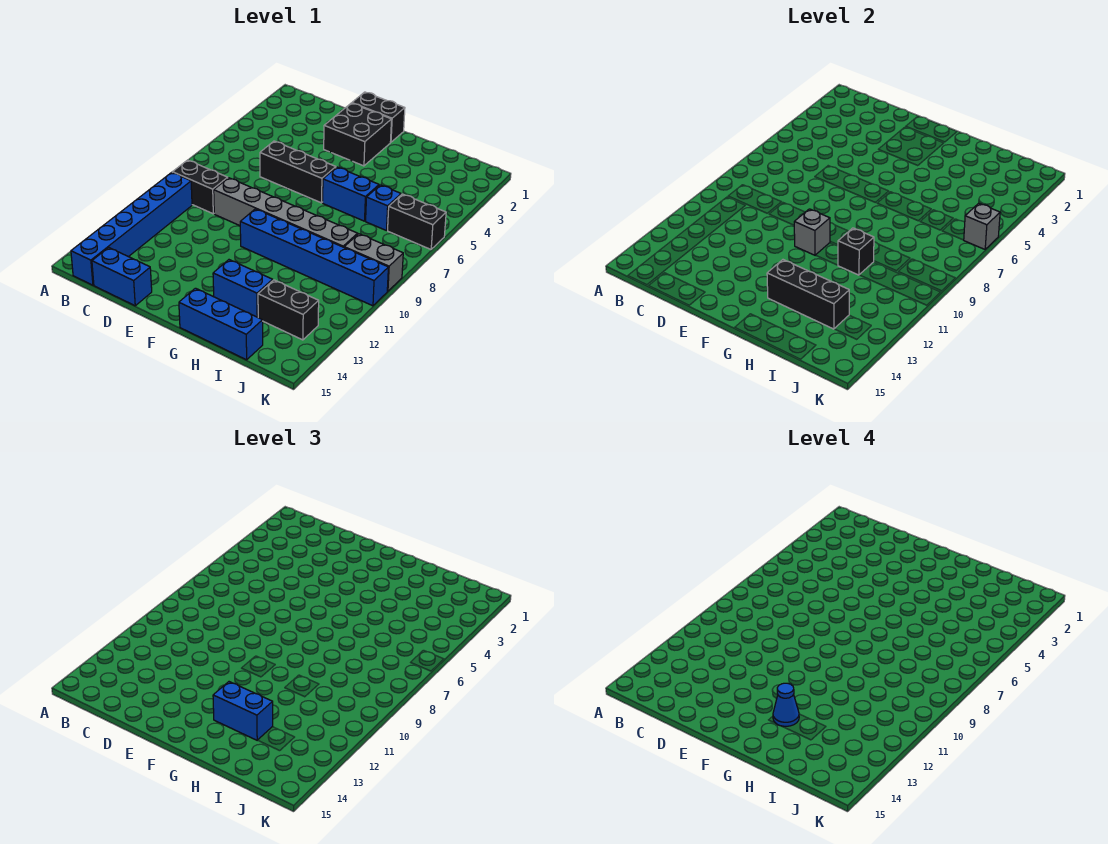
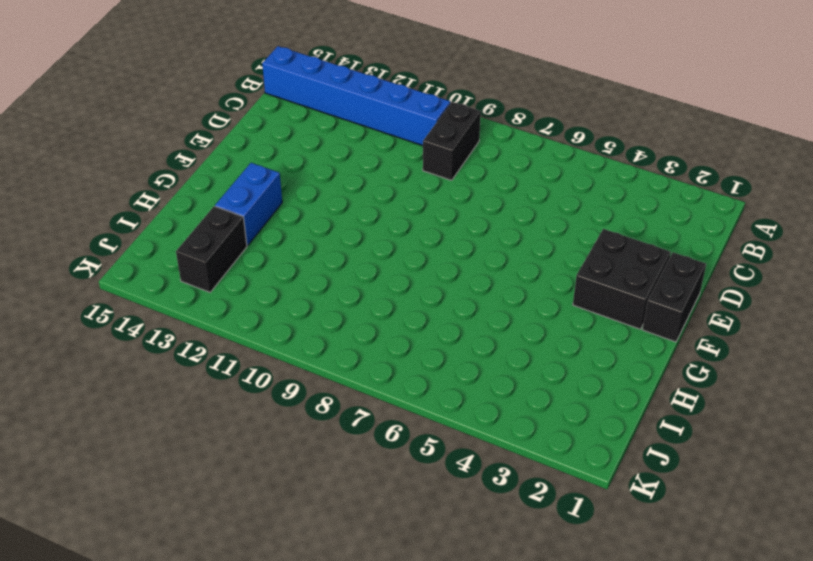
none -> blue brick C15:D15 level 1
none -> black brick D6:F6 level 1
none -> grey brick D9:I9 level 1

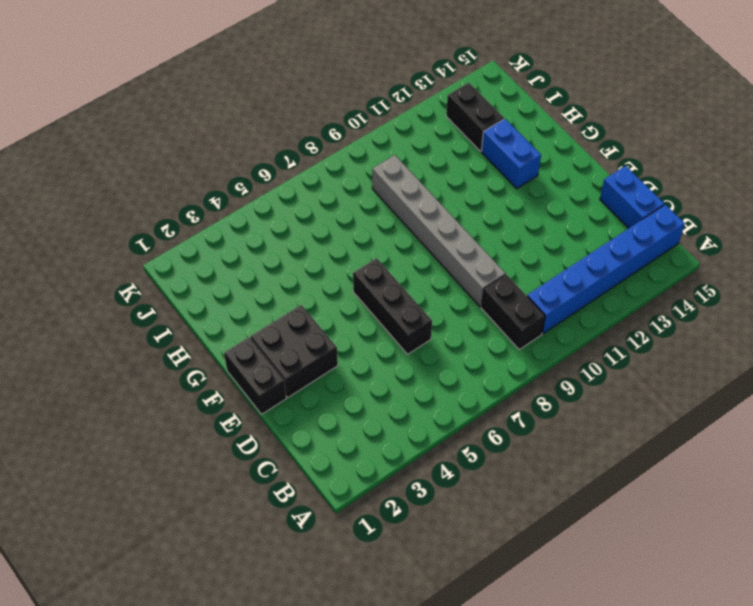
none -> blue brick F10:K10 level 1
none -> blue brick G6:H6 level 1
none -> blue brick G15:I15 level 1

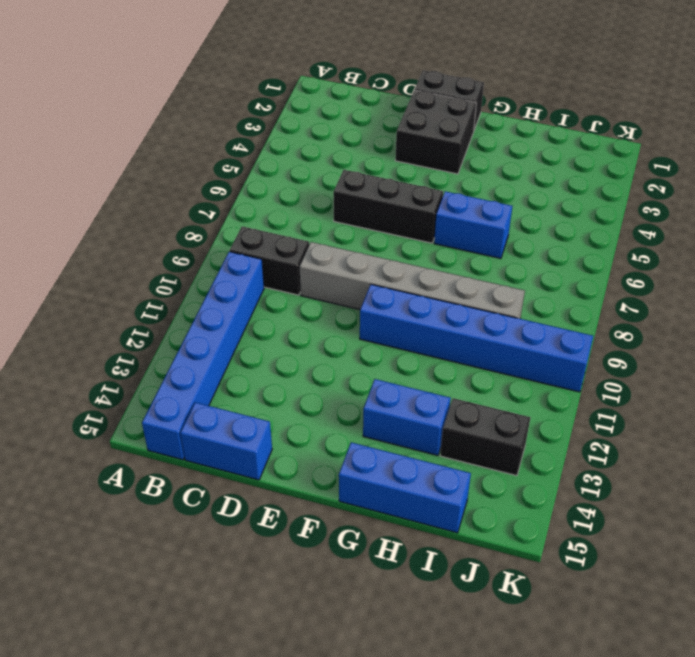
none -> blue brick I6 level 1
none -> black brick J6:K6 level 1
none -> grey brick J9:K9 level 1

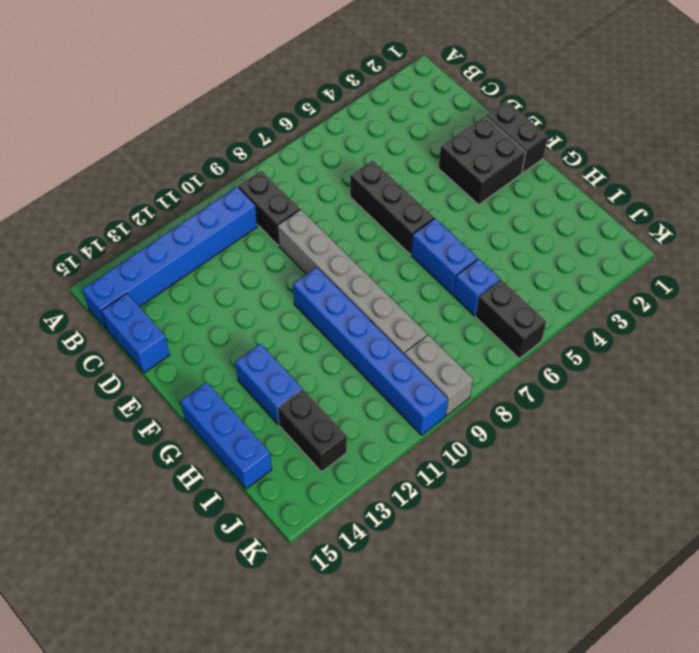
none -> grey brick F10 level 2
none -> black brick G13:I13 level 2
none -> black brick H10 level 2

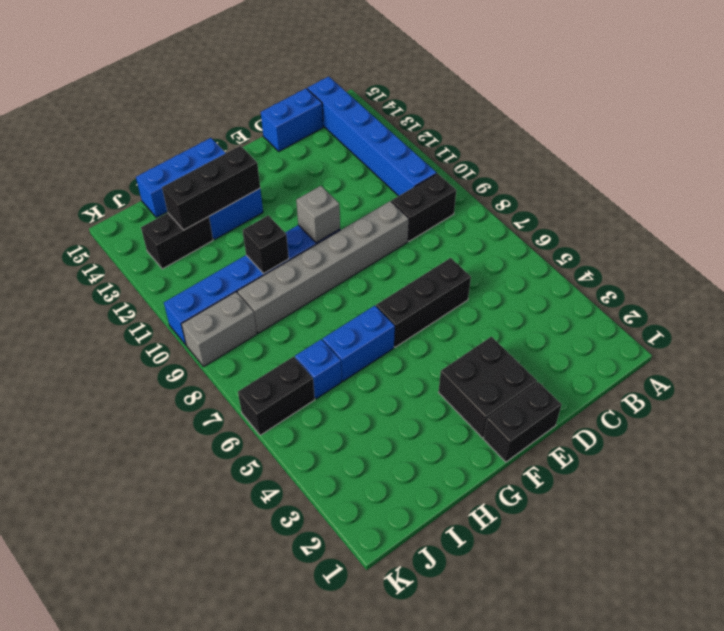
none -> grey brick K6 level 2
none -> blue brick G13:H13 level 3
none -> blue cone G13 level 4

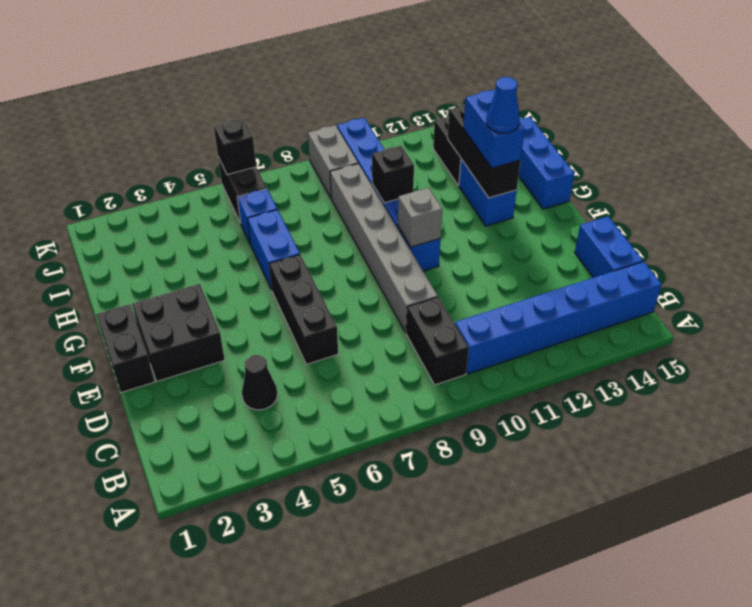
black cone C4 level 1 -> none
black brick K6 level 2 -> grey brick K6 level 2

